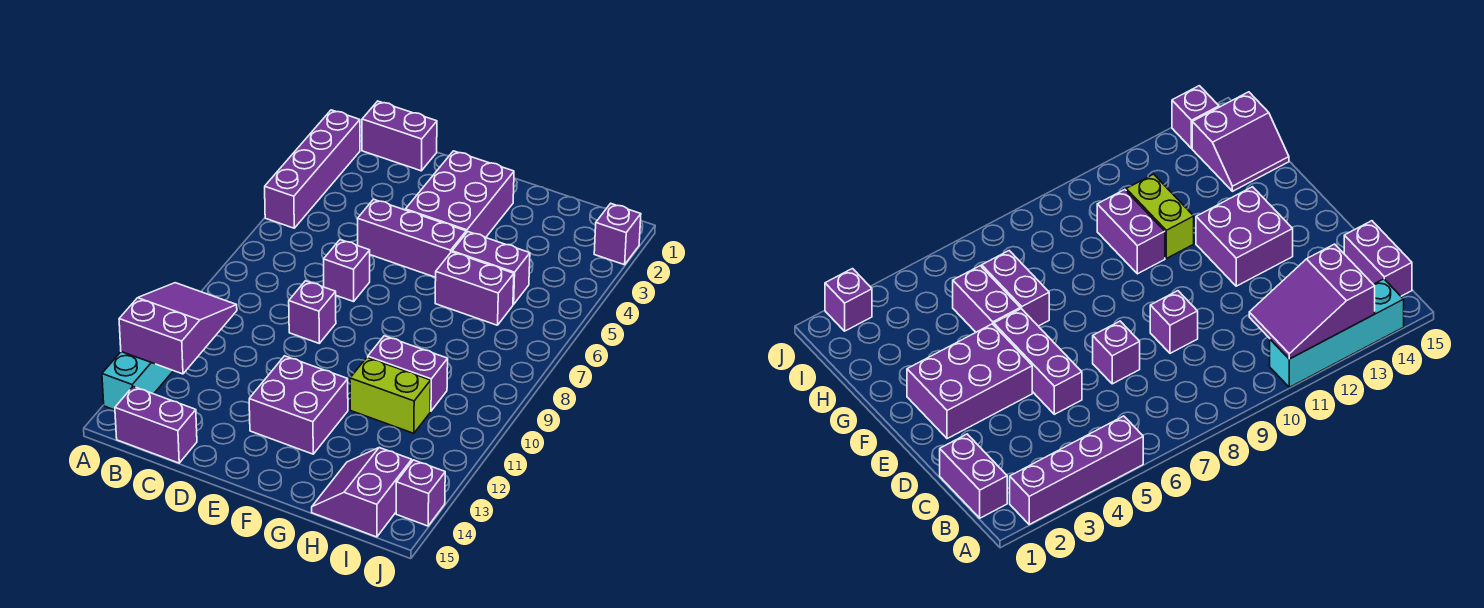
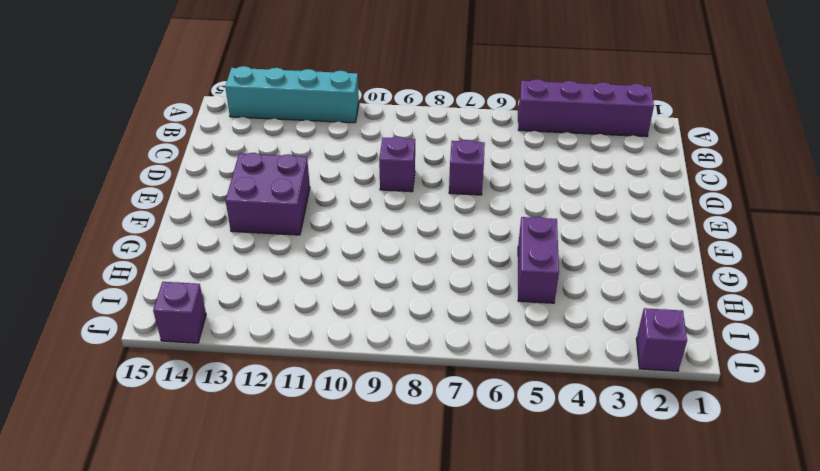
none -> purple brick B1:C1 level 1
none -> purple brick B15:C15 level 1
none -> purple brick D5:F5 level 1

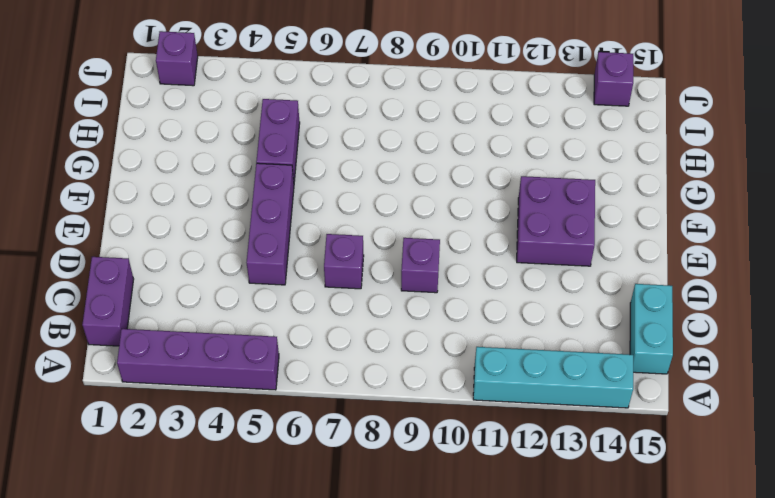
cyan brick B15:C15 level 1 -> purple brick B15:C15 level 1
none -> purple brick E2:F4 level 1
none -> purple brick G6:H6 level 1
none -> purple brick G10:H10 level 1

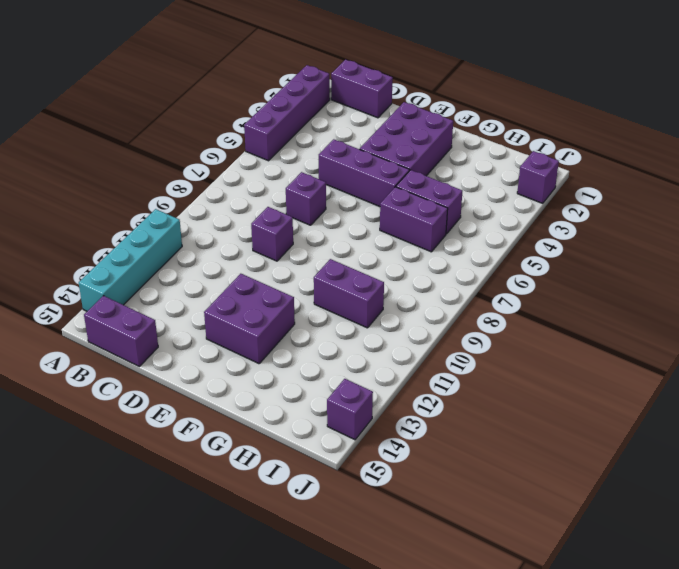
none -> lime brick G11:H11 level 1
none -> purple slope H14:I15 level 1 top I
none -> purple slope A11:B13 level 2 top 13

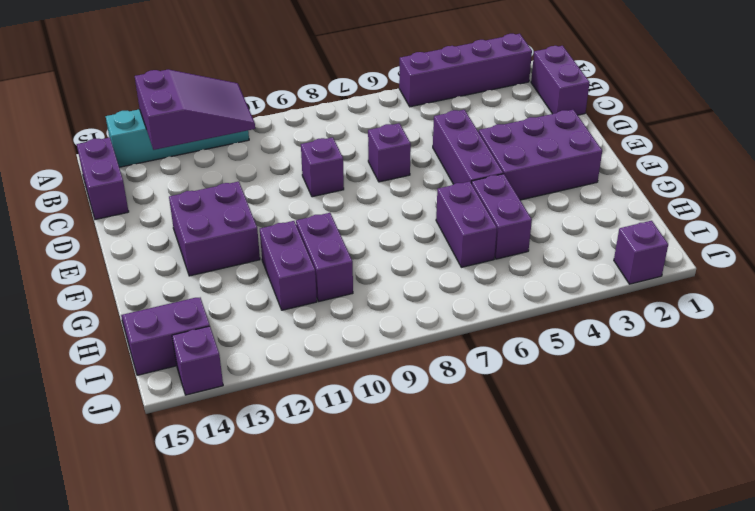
purple brick G11:H11 level 1 -> lime brick G11:H11 level 1

